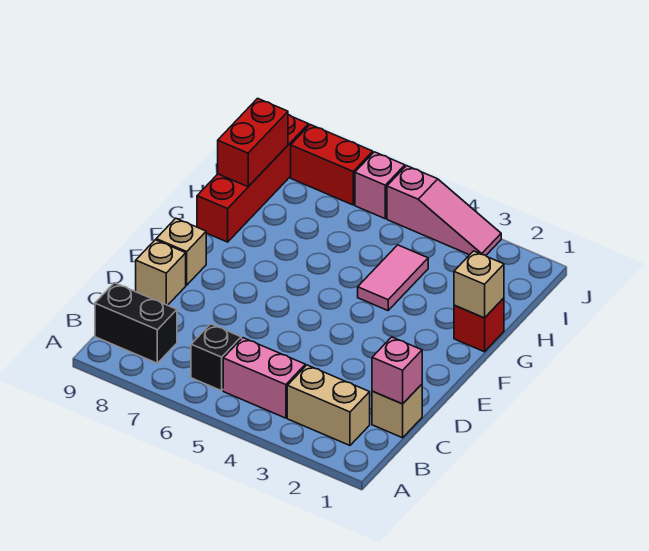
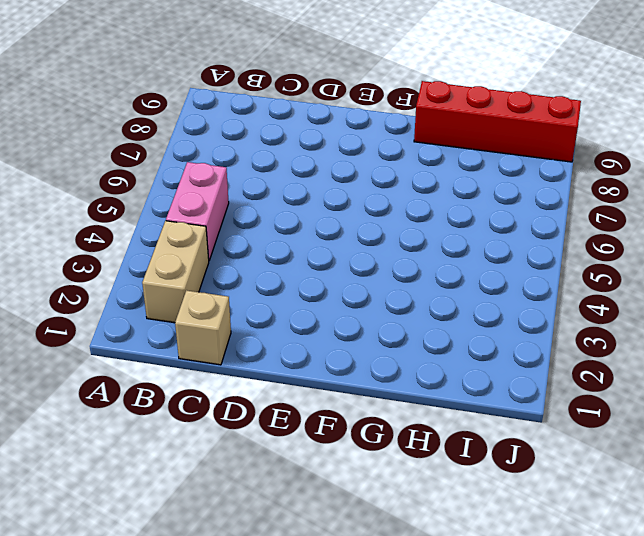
none -> black brick B6 level 1
none -> black brick B8:B9 level 1
none -> tan brick D9 level 1

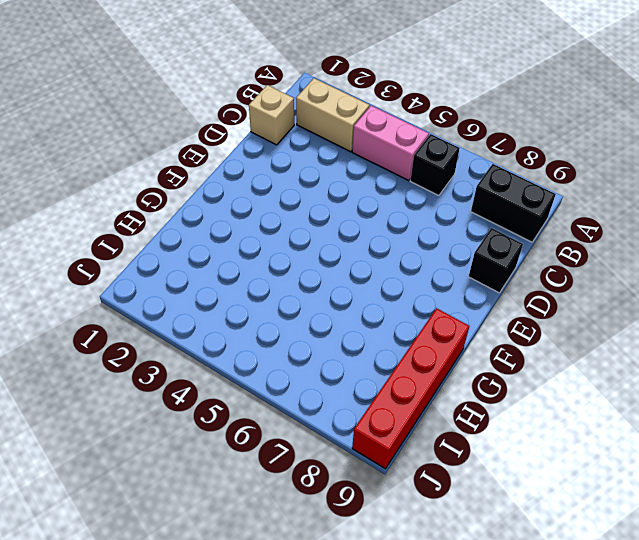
black brick D9 level 1 -> tan brick D9 level 1
none -> tan brick E9 level 1
none -> red brick G1 level 1
none -> pink tile G4:H4 level 1

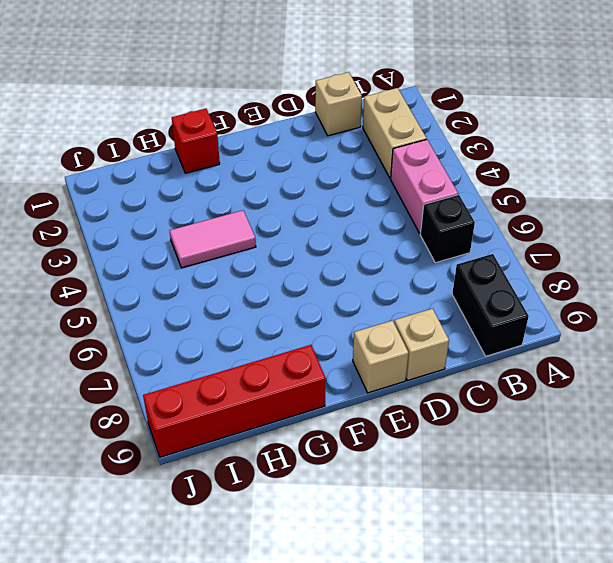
none -> pink slope J3:J5 level 1 top 5
none -> pink brick J6 level 1
none -> red brick J7:J8 level 1

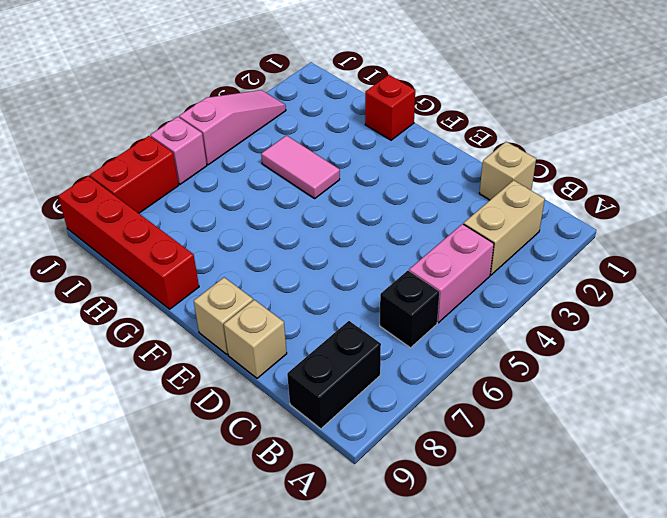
none -> pink brick C1 level 2
none -> tan brick G1 level 2
none -> red brick H9:I9 level 2

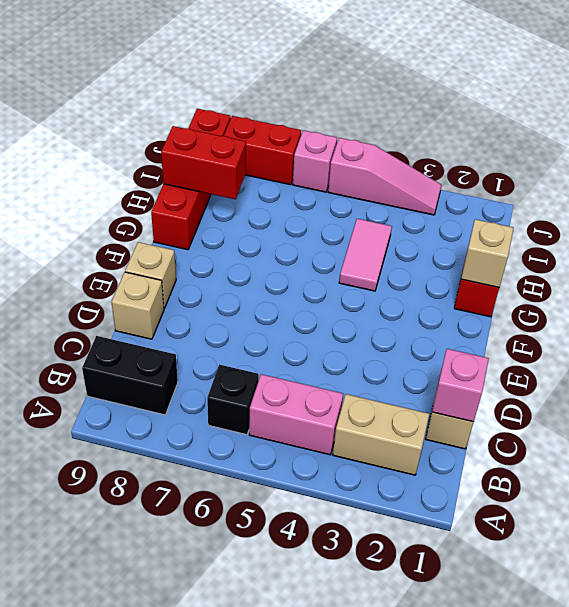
red brick H8:H9 level 2 -> red brick H9:I9 level 2

